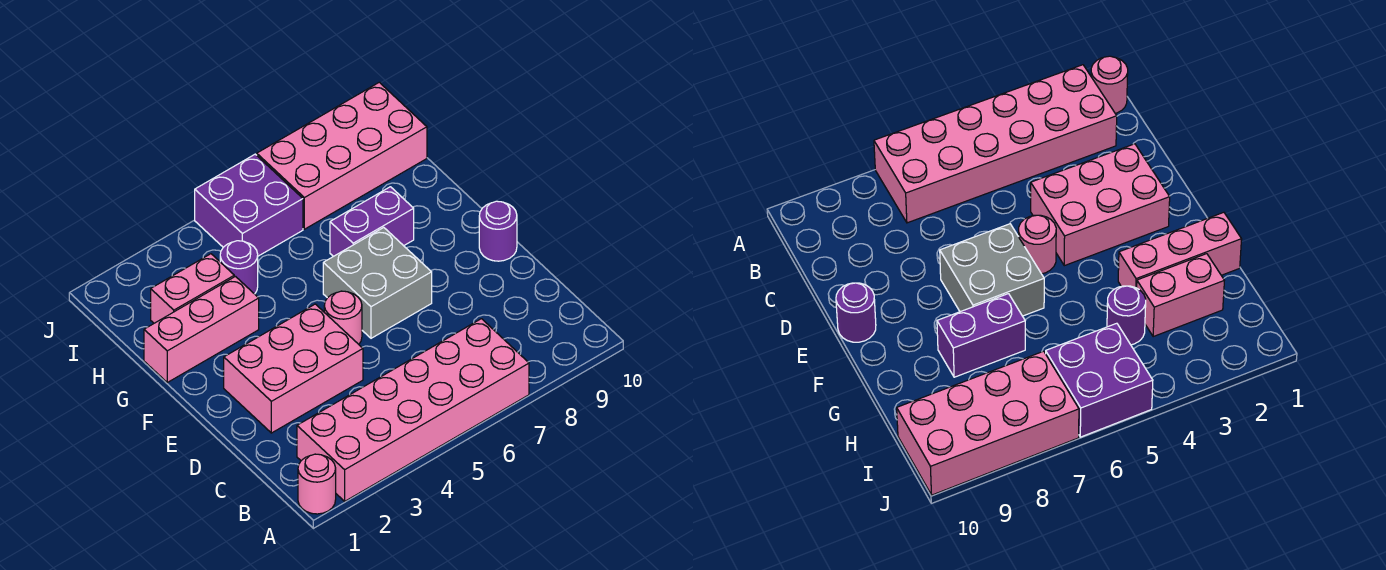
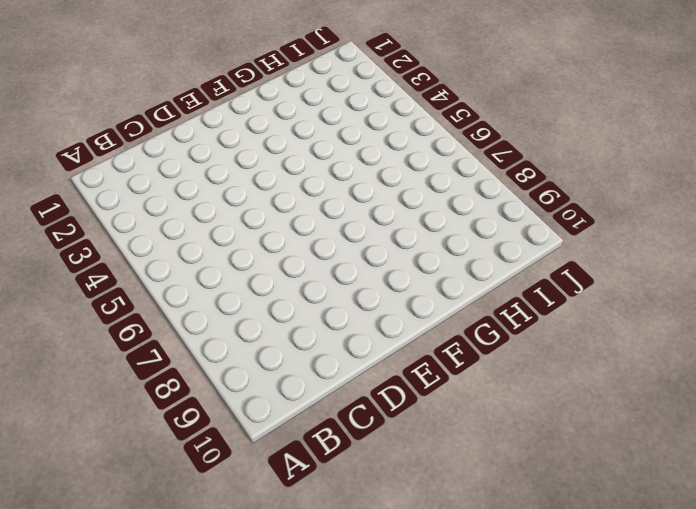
none -> pink round brick A1 level 1
none -> pink brick A2:B7 level 1
none -> pink brick D2:E4 level 1

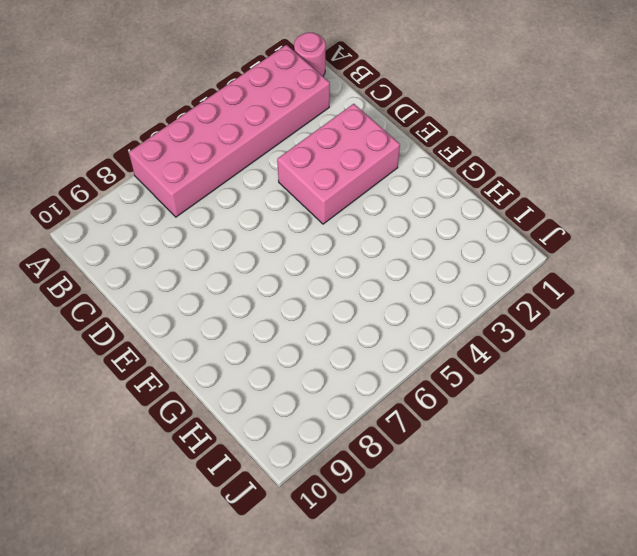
none -> pink round brick E5 level 1
none -> grey brick E6:F7 level 1
none -> purple round brick E10 level 1

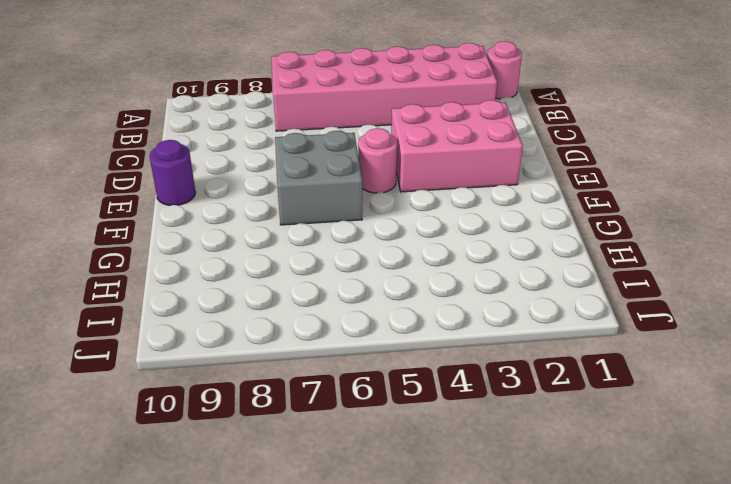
none -> pink brick G1:G3 level 1
none -> purple brick G7:G8 level 1
none -> pink brick H2:H3 level 1

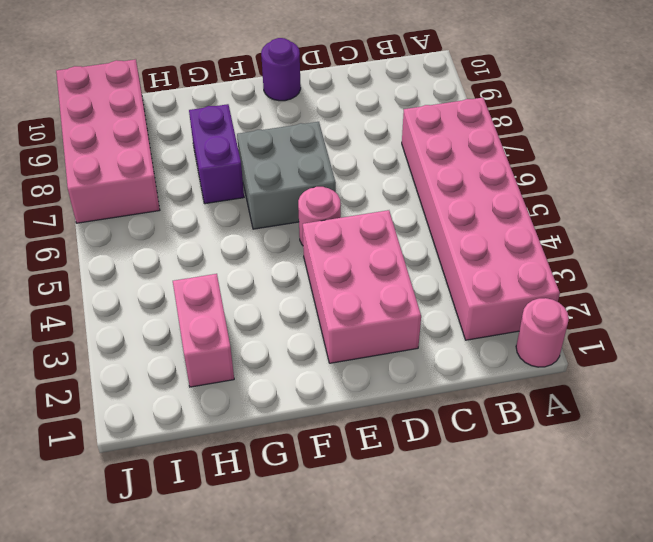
none -> pink brick G1:G3 level 1
none -> purple round brick H4 level 1
none -> purple brick I5:J6 level 1

